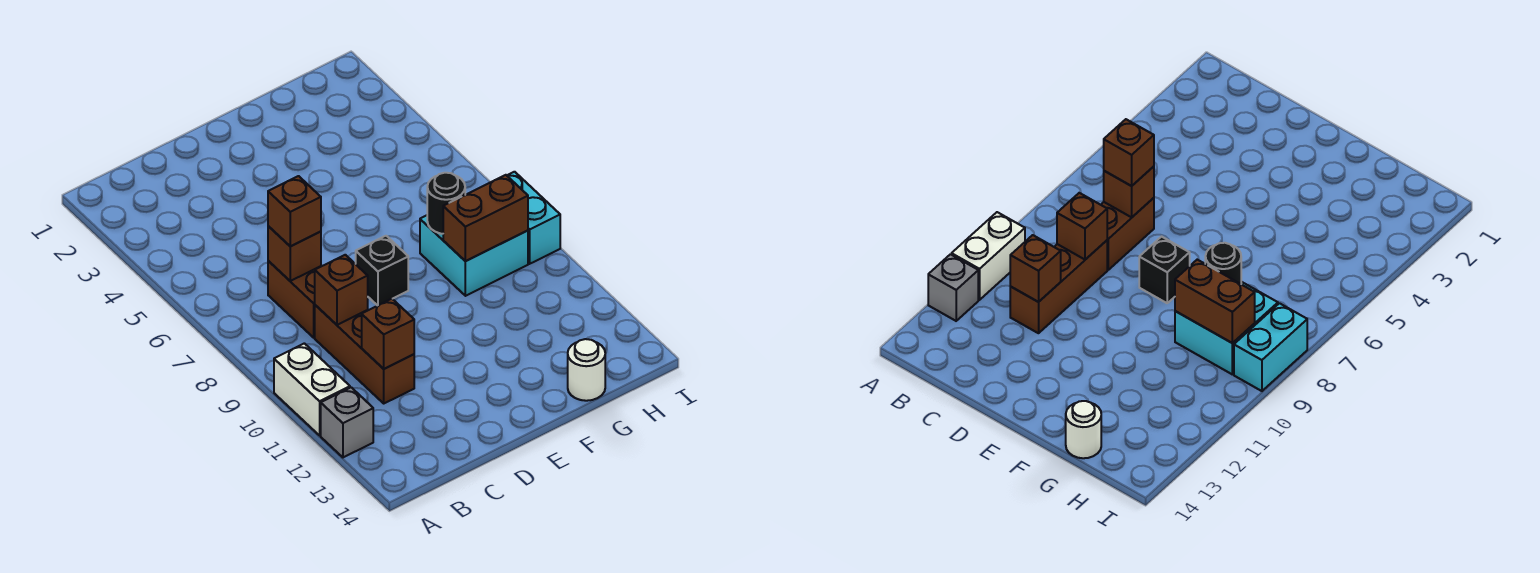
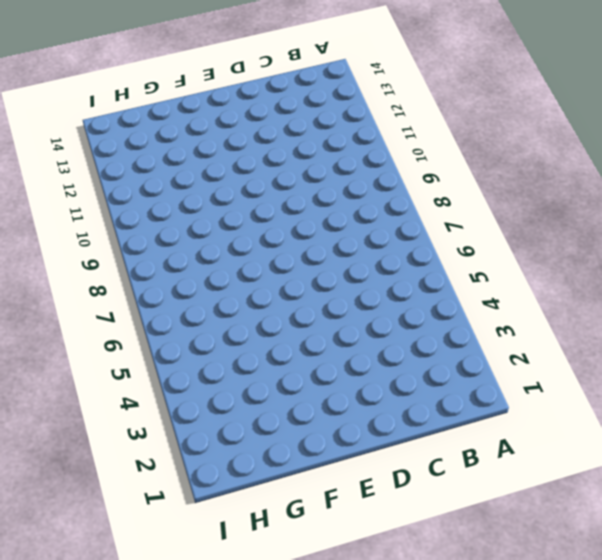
none -> white brick A10:A11 level 1
none -> grey brick A12 level 1
none -> brown brick C7:C8 level 1

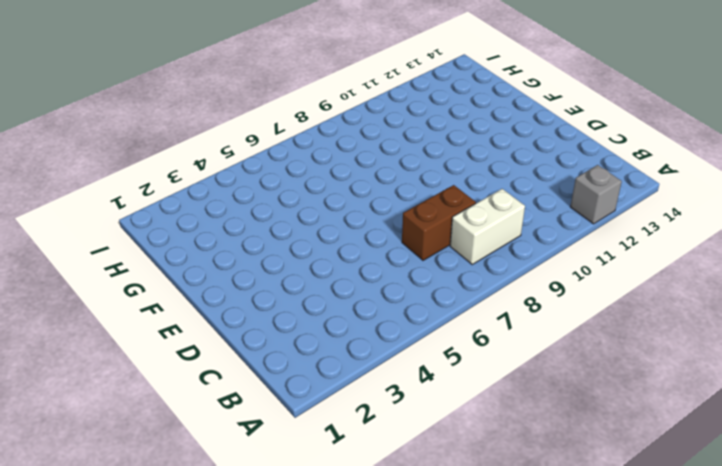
white brick B8:B9 level 1 -> white brick A10:A11 level 1
none -> brown brick C9:C11 level 1
none -> black brick E8 level 1
none -> cyan brick G8:H9 level 1

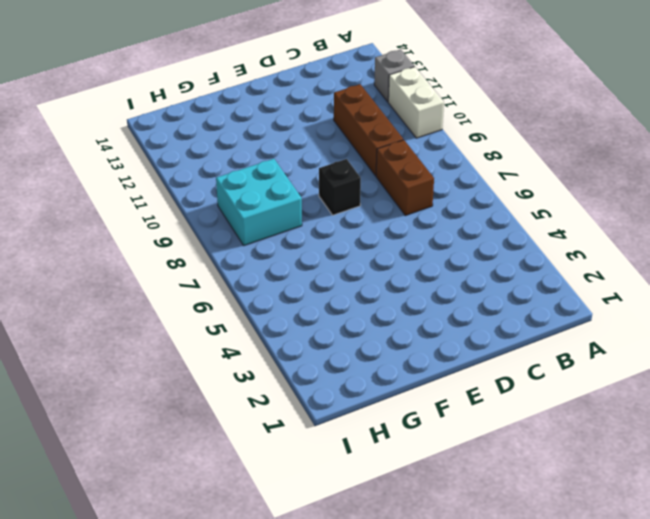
none -> white round brick G14 level 1
none -> cyan brick I8:I9 level 1
none -> brown brick C7 level 2

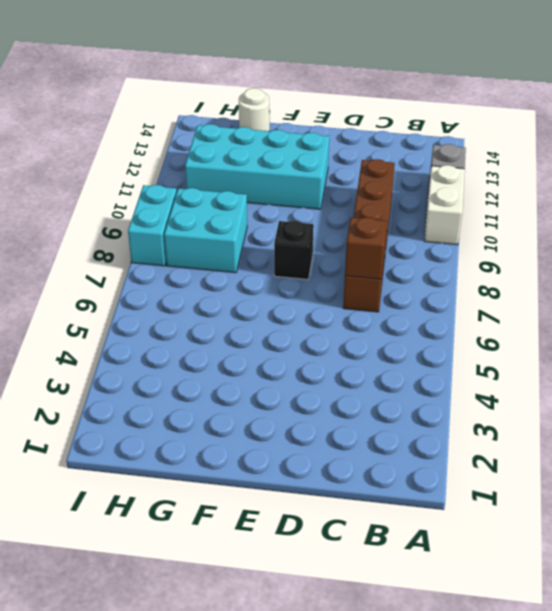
cyan brick E11:H12 level 1 -> none
none -> brown brick C9 level 2
none -> brown brick C11 level 2
none -> black round brick G8 level 2

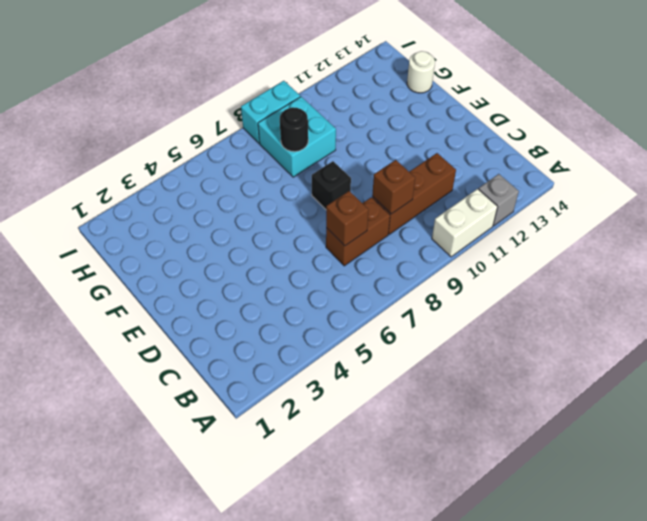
none -> brown brick C11 level 2
none -> brown brick G9:H9 level 2
none -> brown brick C7 level 3

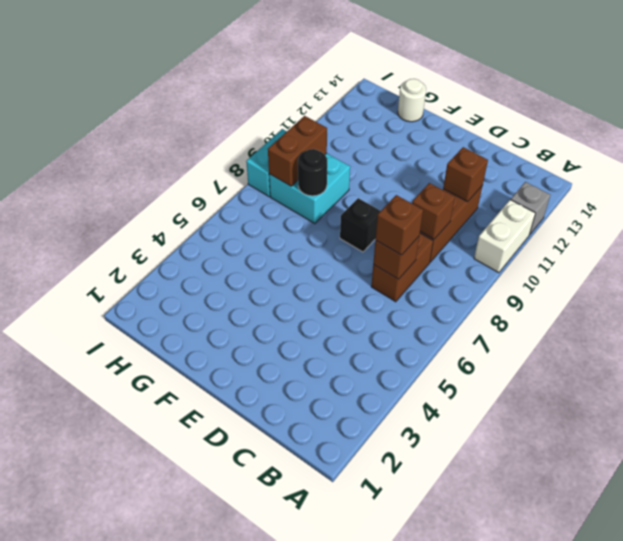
brown brick H8:H9 level 2 -> brown brick G9:H9 level 2

